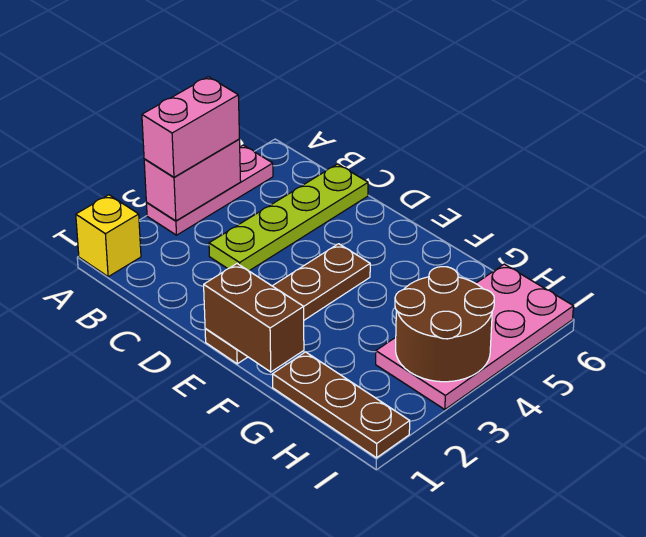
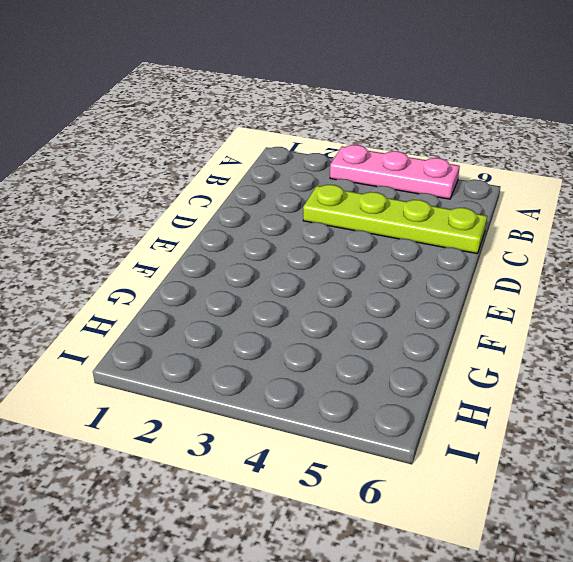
none -> yellow brick A1 level 1
none -> brown plate E1:E4 level 1

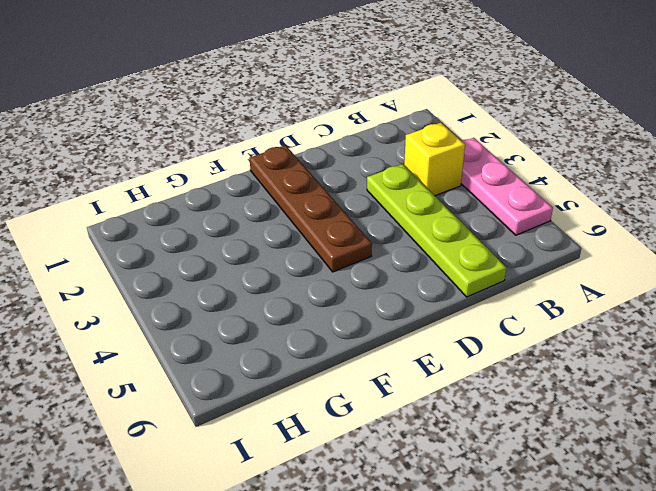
yellow brick B3 level 1 -> yellow brick A1 level 1
none -> brown plate G1:I1 level 1
none -> pink plate H3:I6 level 1

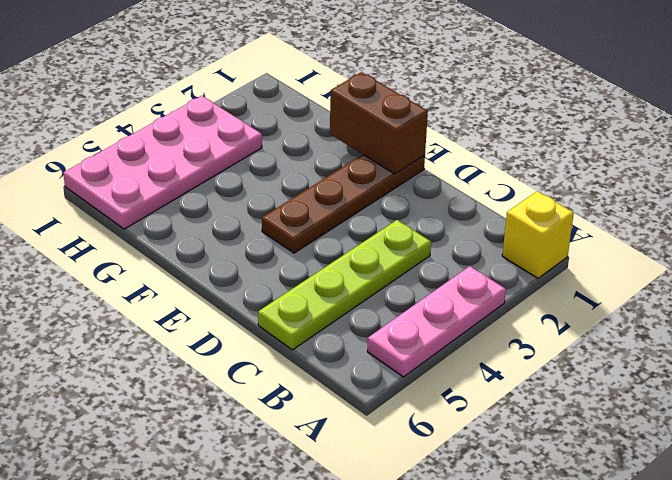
none -> brown plate G1:I1 level 1
none -> pink brick A3:A4 level 2

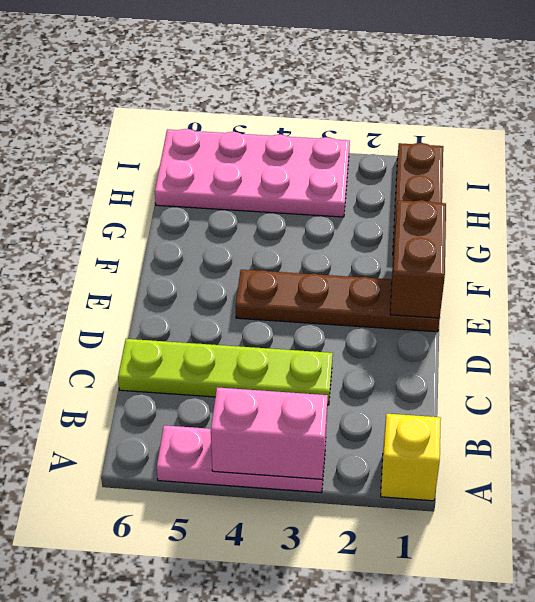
none -> brown round brick H3:I4 level 2
none -> pink brick A3:A4 level 3

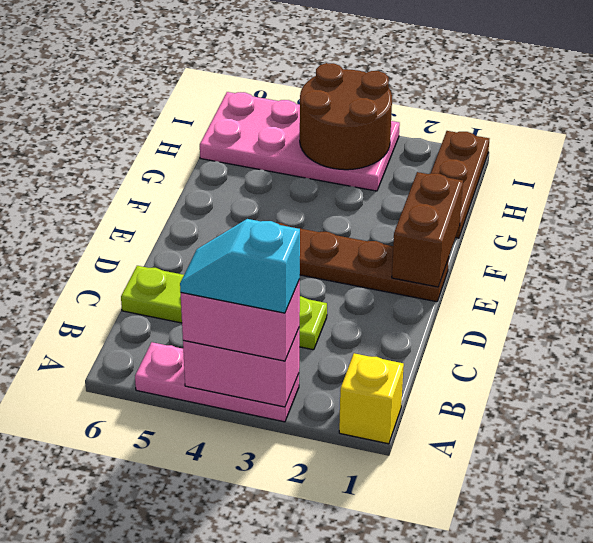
cyan slope A3:A4 level 4 top 3 -> none

